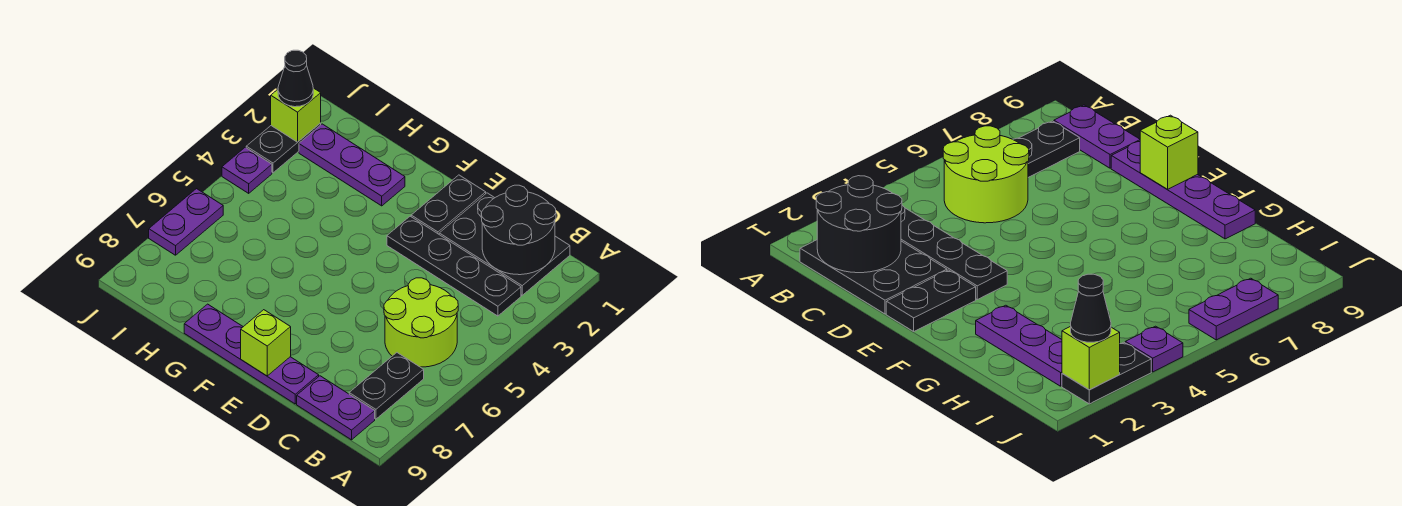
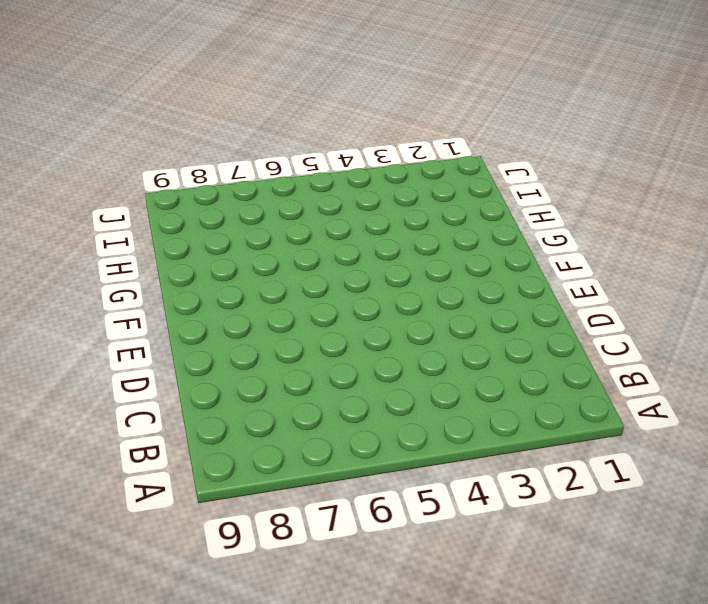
none -> black plate B1:D2 level 1
none -> black plate B3:E3 level 1
none -> lime round brick B5:C6 level 1

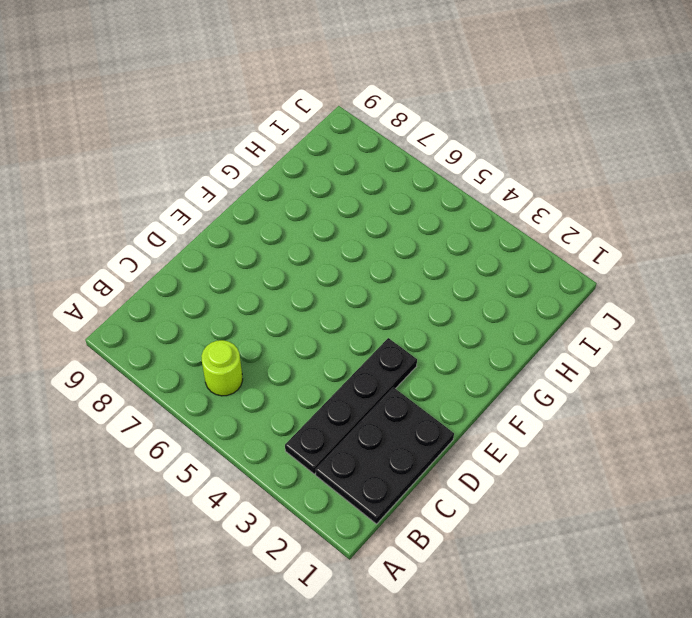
lime round brick B6 level 1 -> lime round brick B5:C6 level 1
none -> black plate B7:B8 level 1
none -> purple plate B9:C9 level 1
none -> purple plate D9:G9 level 1

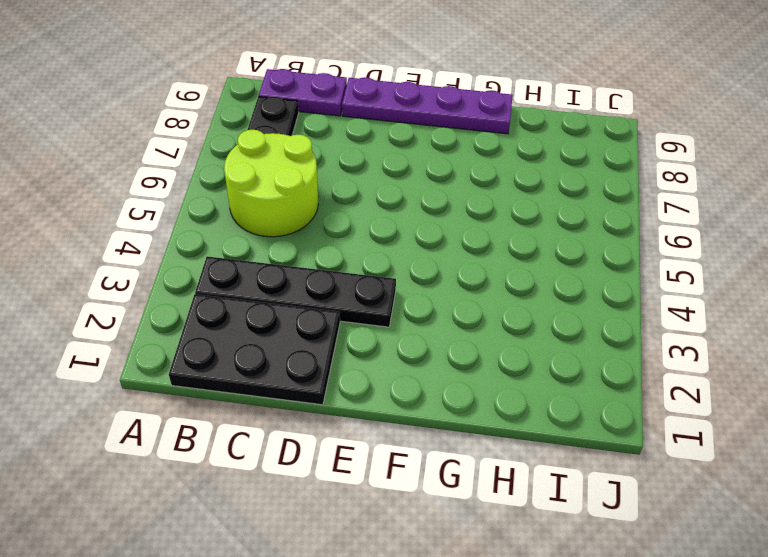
none -> black plate E1:E2 level 1
none -> purple plate G2:I2 level 1
none -> black plate J2:J3 level 1

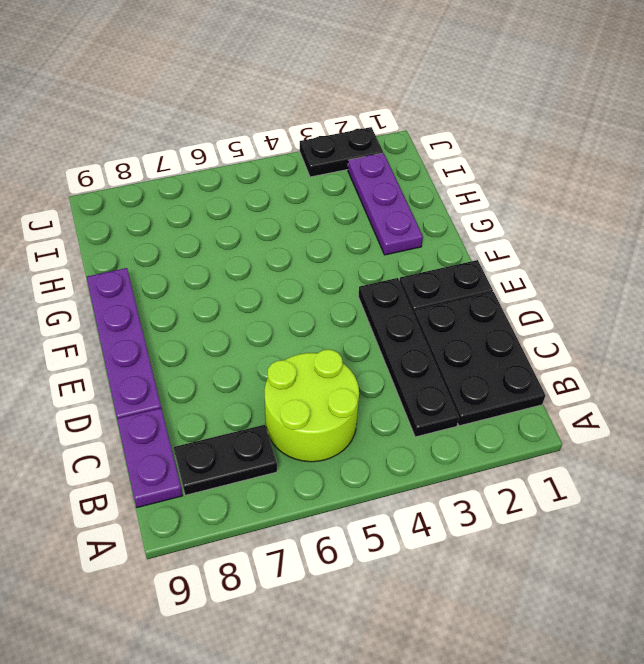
none -> purple plate J4 level 1
none -> purple plate J6:J7 level 1
none -> black round brick B1:C2 level 2

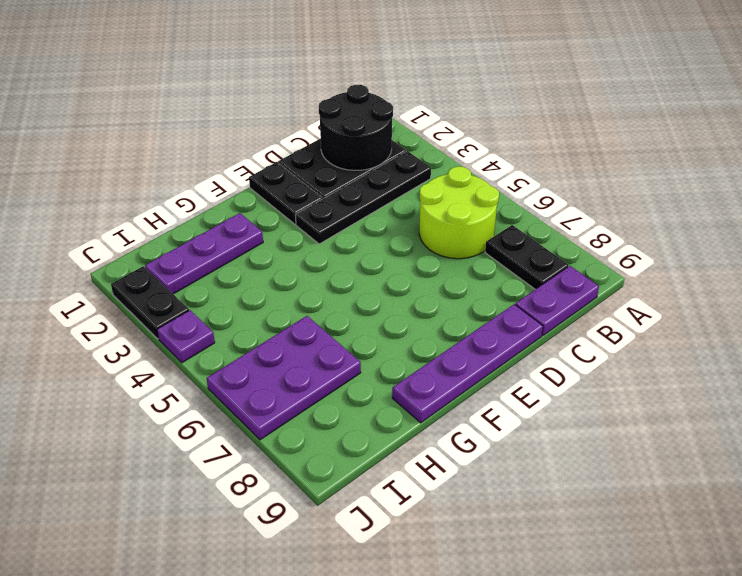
purple plate H6:J7 level 1 -> purple plate J6:J7 level 1
none -> lime brick E9 level 2
none -> lime brick J2 level 2
none -> black cone J2 level 3

